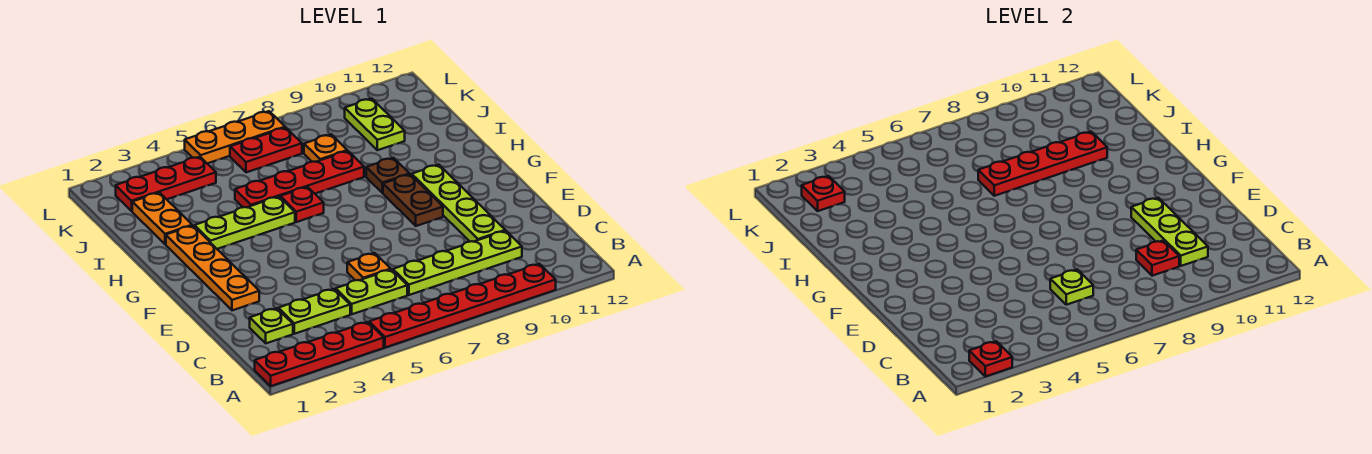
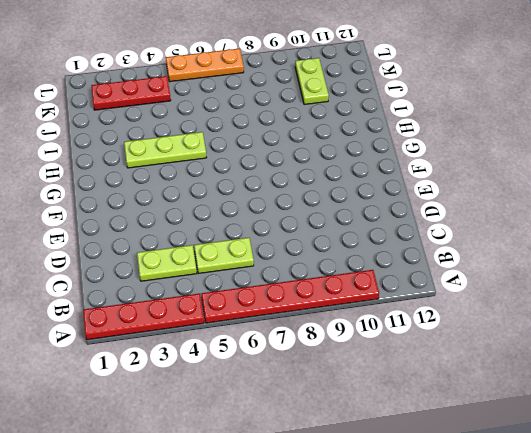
none -> lime plate C2 level 1
none -> lime plate C7:C10 level 1
none -> orange plate D6 level 1

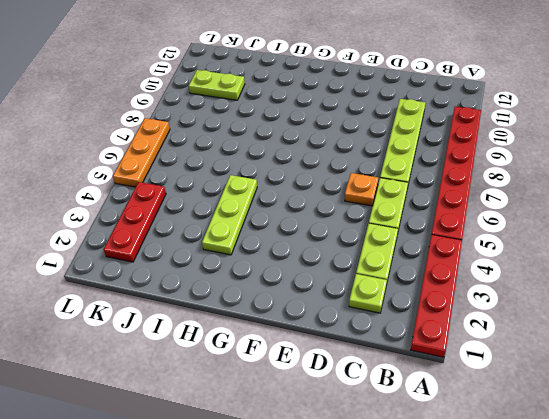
none -> lime plate D10:G10 level 1
none -> orange plate E2:H2 level 1
none -> brown plate F9:G9 level 1

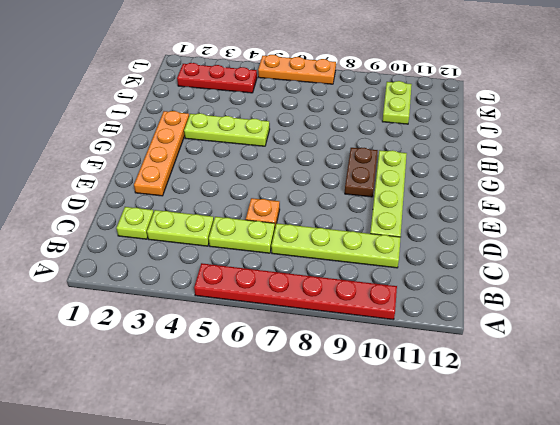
none -> red plate A1:A4 level 1
none -> red plate H6 level 1
none -> brown plate H9 level 1

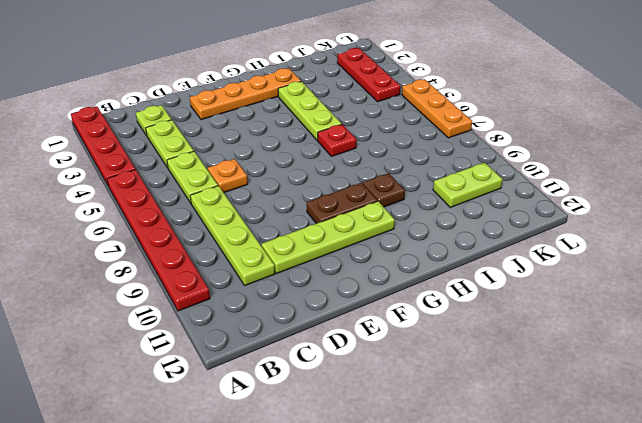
none -> orange plate I2:J2 level 1
none -> red plate I5:I8 level 1
none -> orange plate J8 level 1

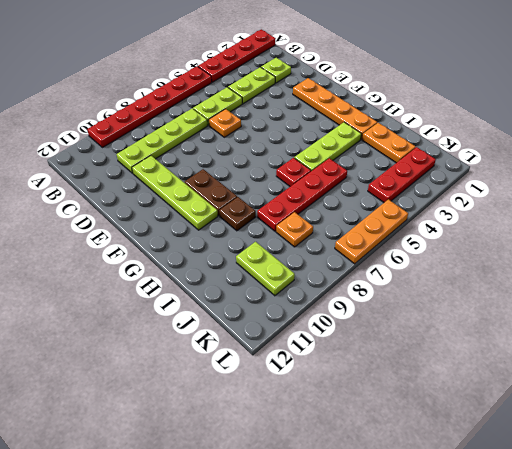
none -> red plate K6:K7 level 1
none -> red plate A2 level 2
none -> lime plate C6 level 2

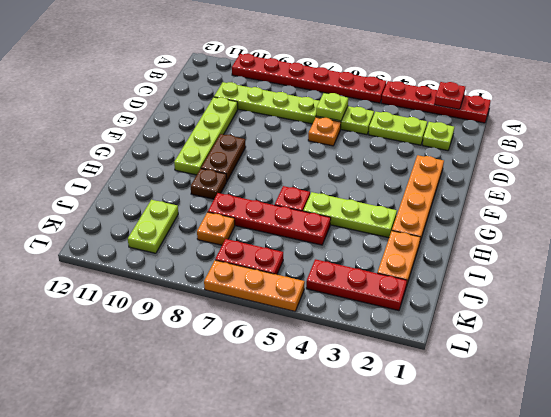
none -> red plate C9 level 2
none -> lime plate C10:E10 level 2
none -> red plate I7:I10 level 2

